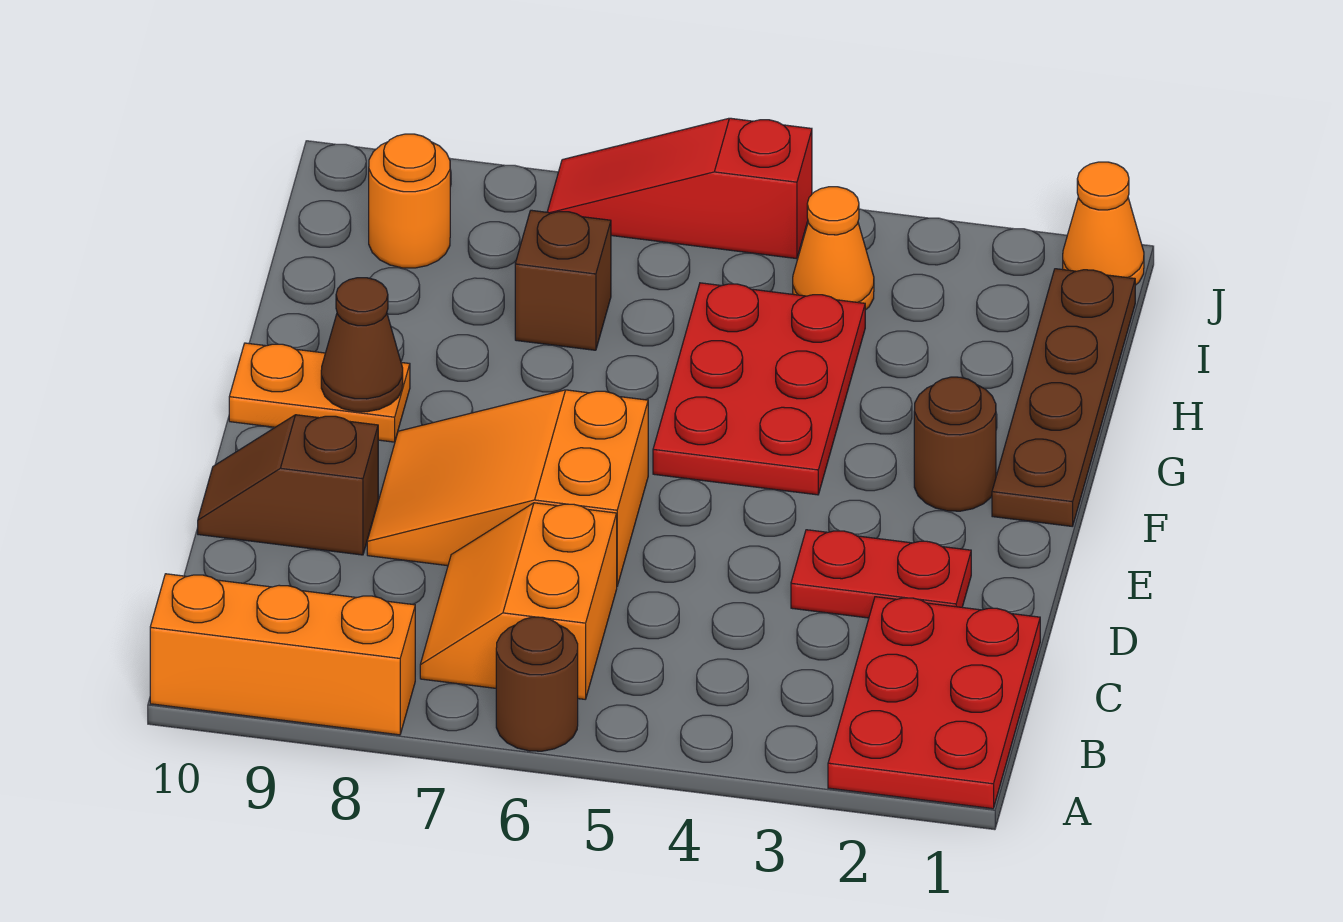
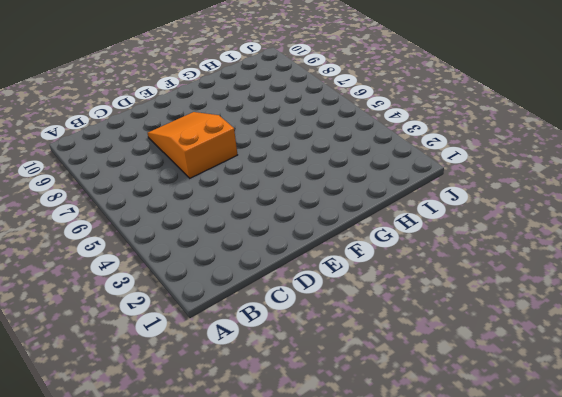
none -> red plate A1:C2 level 1
none -> brown round brick A6 level 1
none -> orange brick A8:A10 level 1

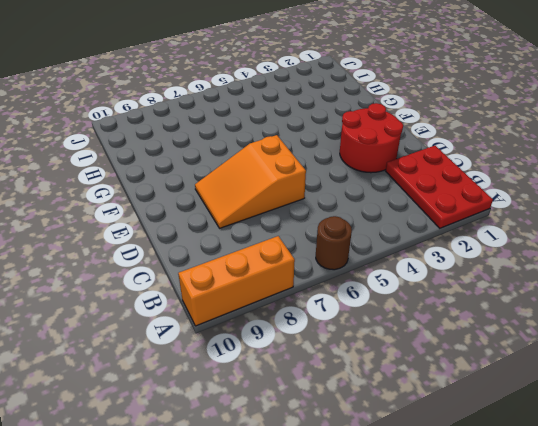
red round brick D2:E3 level 1 -> red plate D2:D3 level 1
none -> orange slope B6:C7 level 1 top 6
none -> brown slope D9:D10 level 1 top 9
none -> brown plate F1:I1 level 1

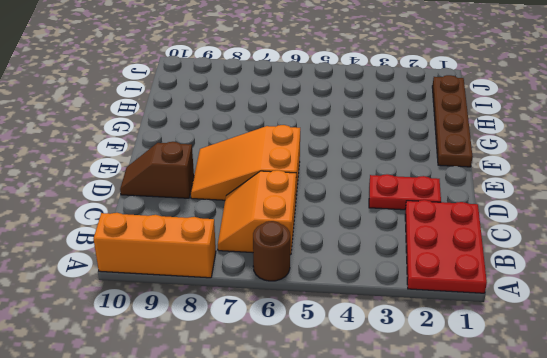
none -> brown round brick F2 level 1
none -> red plate F4:H5 level 1
none -> orange plate F9:F10 level 1

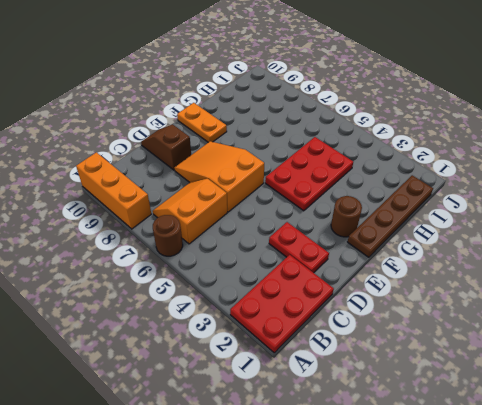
none -> brown brick H7 level 1
none -> orange cone I4 level 1
none -> orange round brick I9 level 1

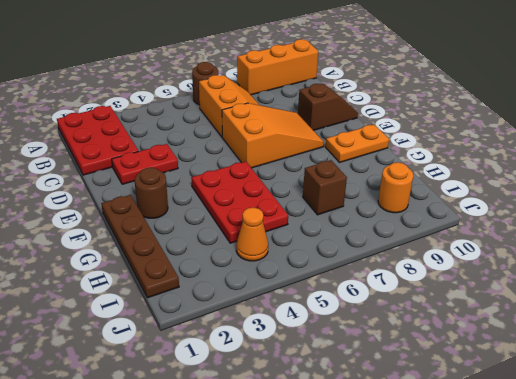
none -> orange cone J1 level 1
none -> red slope J5:J7 level 1 top 5
none -> brown cone F9 level 2

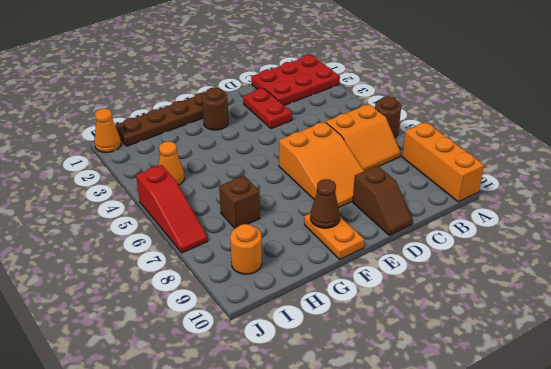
none -> red plate F4:H5 level 1

